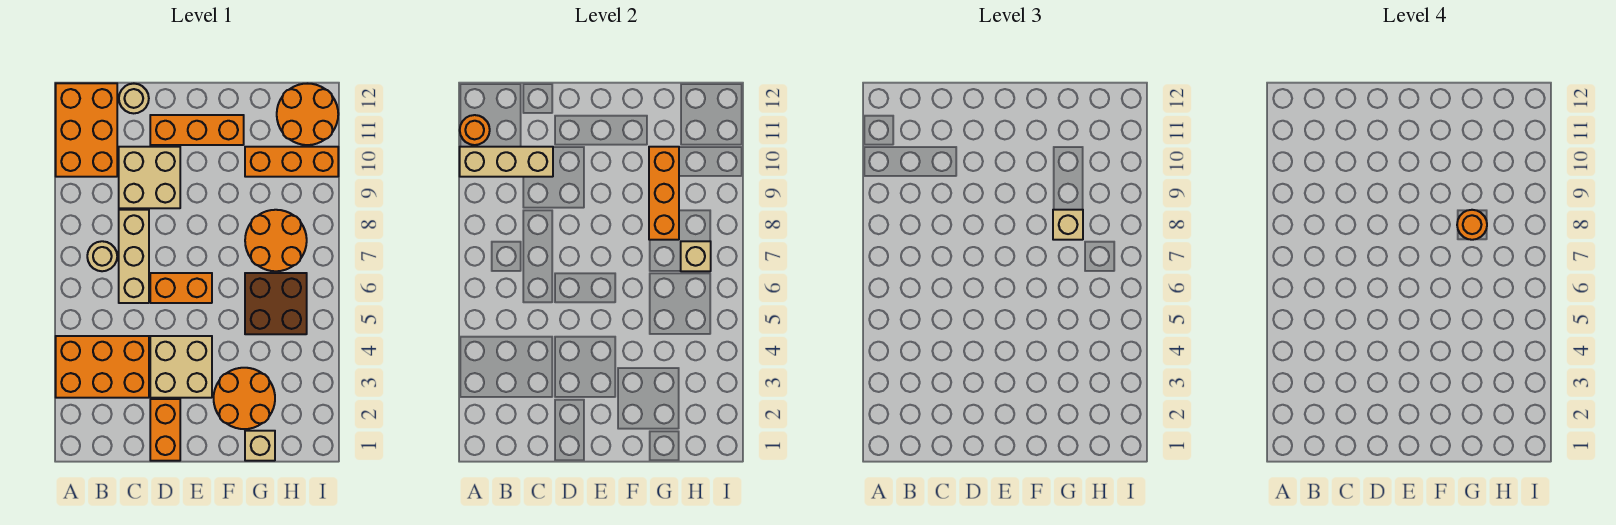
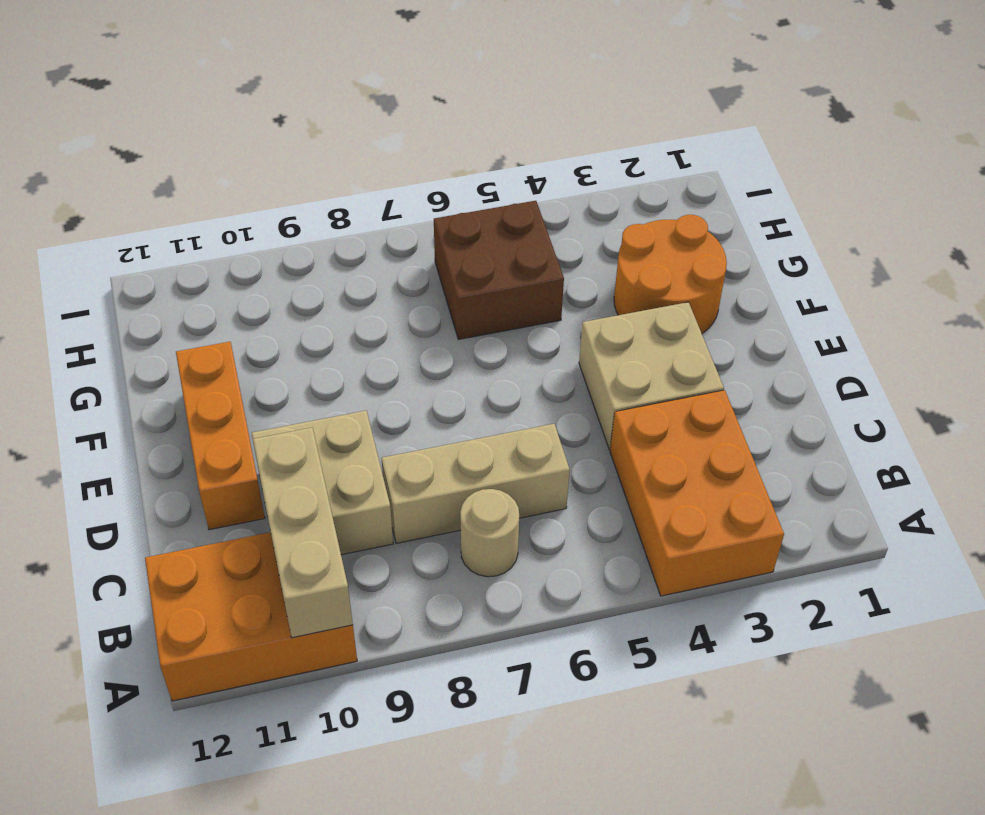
none -> tan round brick C12 level 1
none -> orange brick D1:D2 level 1
none -> orange brick D6:E6 level 1

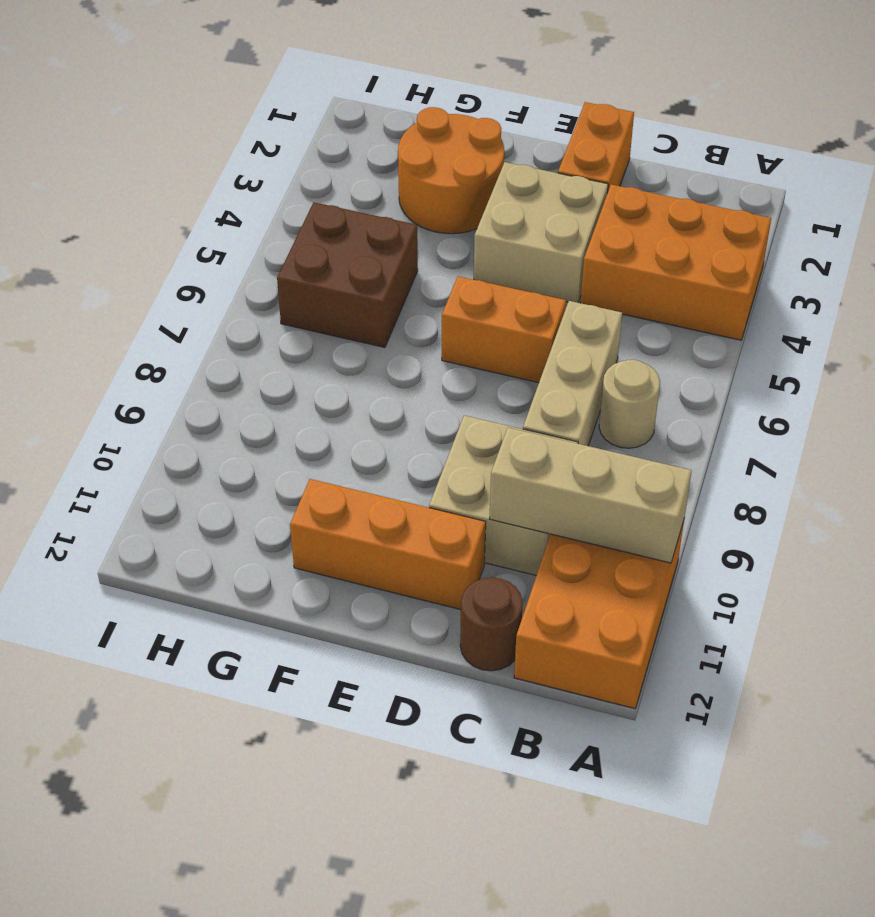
brown round brick C12 level 1 -> tan round brick C12 level 1
none -> tan brick G1 level 1
none -> orange round brick G7:H8 level 1
none -> orange brick G10:I10 level 1

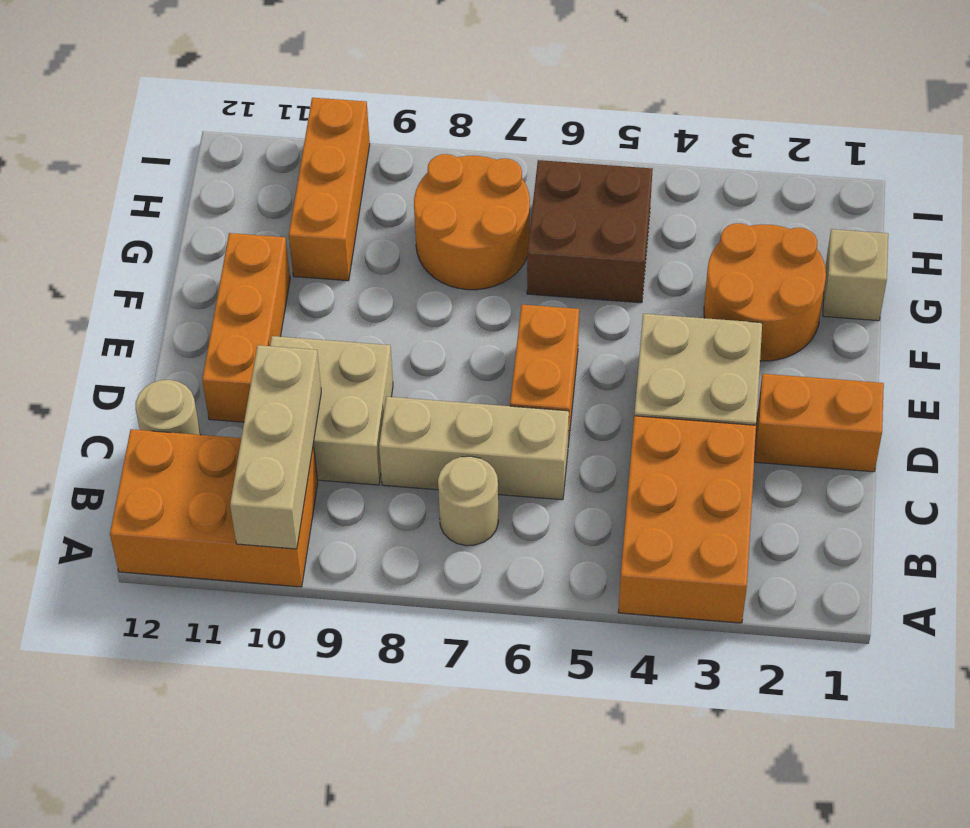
none -> orange round brick H11:I12 level 1
none -> orange round brick A11 level 2
none -> orange brick G8:G10 level 2

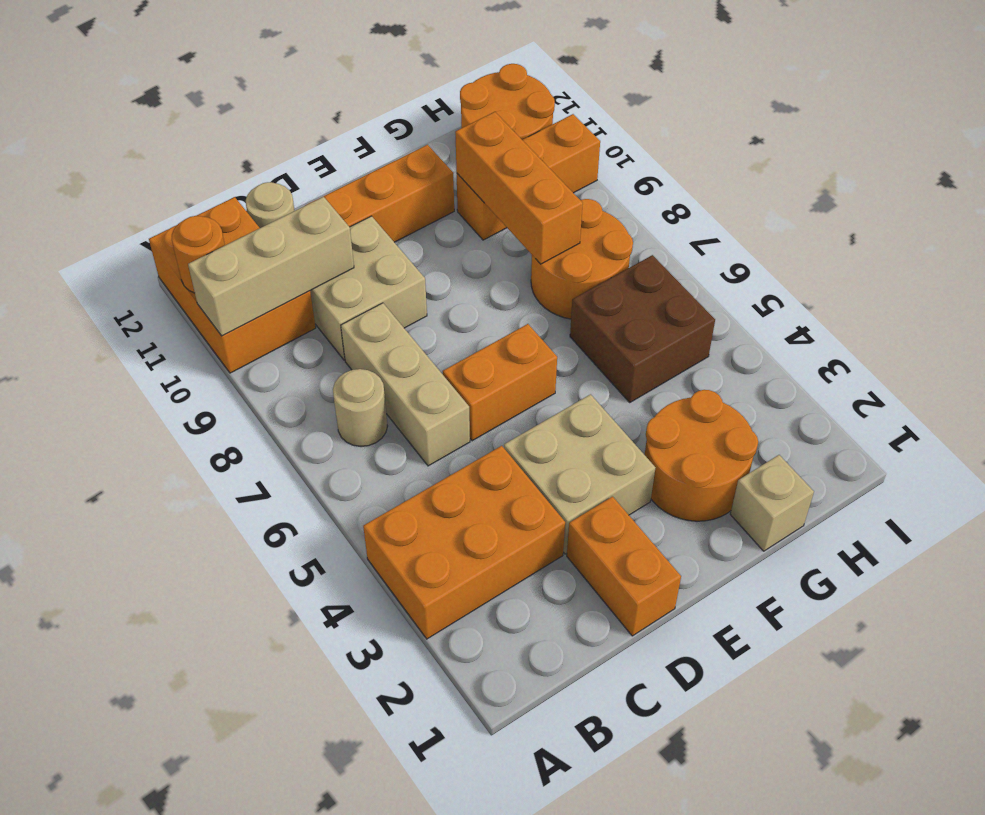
none -> tan brick H7 level 2
none -> tan brick G8 level 3
none -> orange round brick G8 level 4

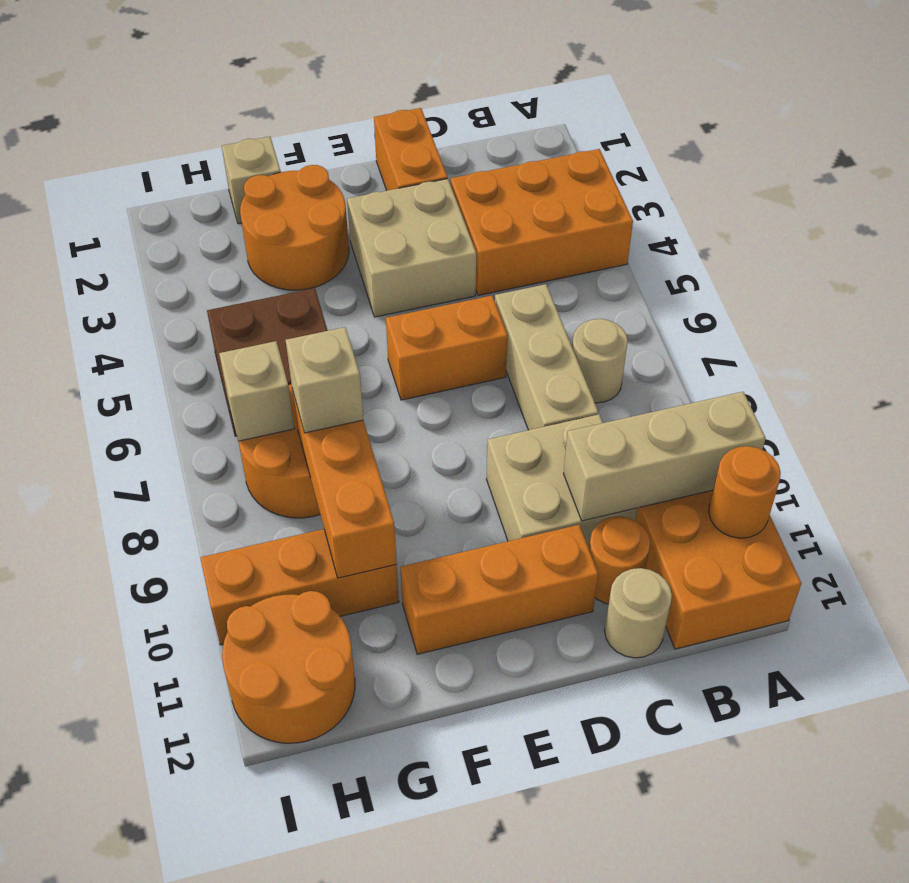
orange round brick C11 level 1 -> orange round brick G8 level 4

